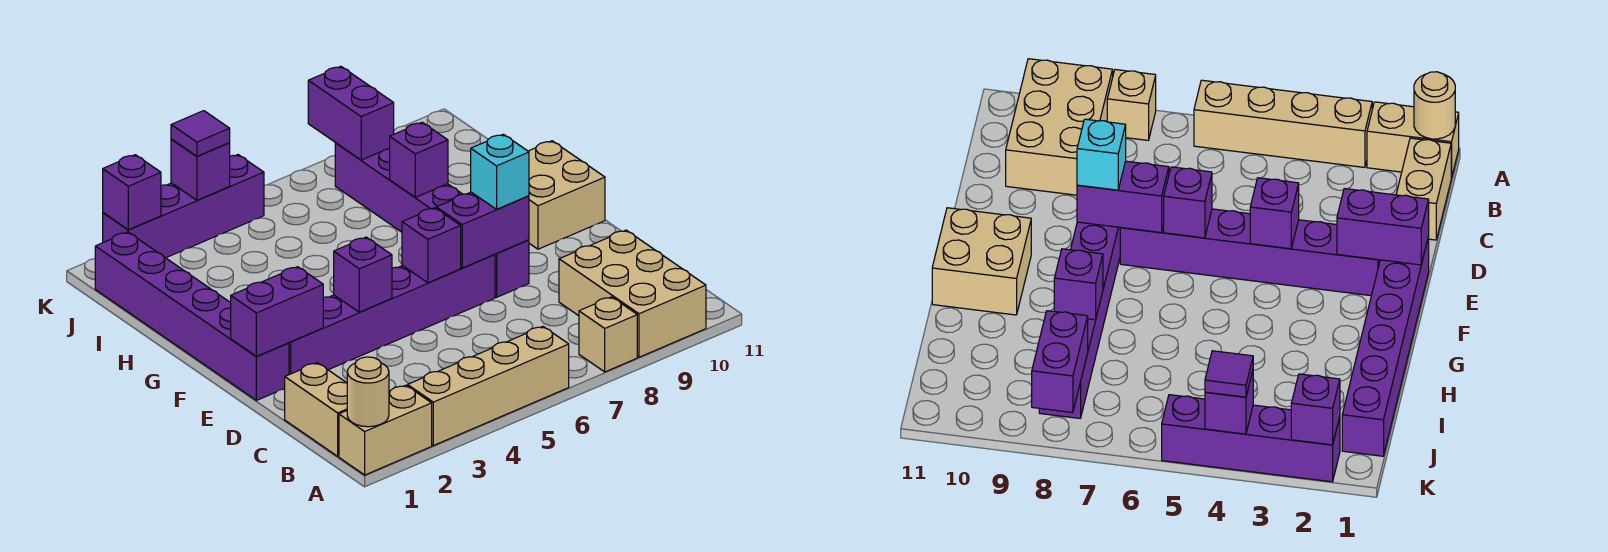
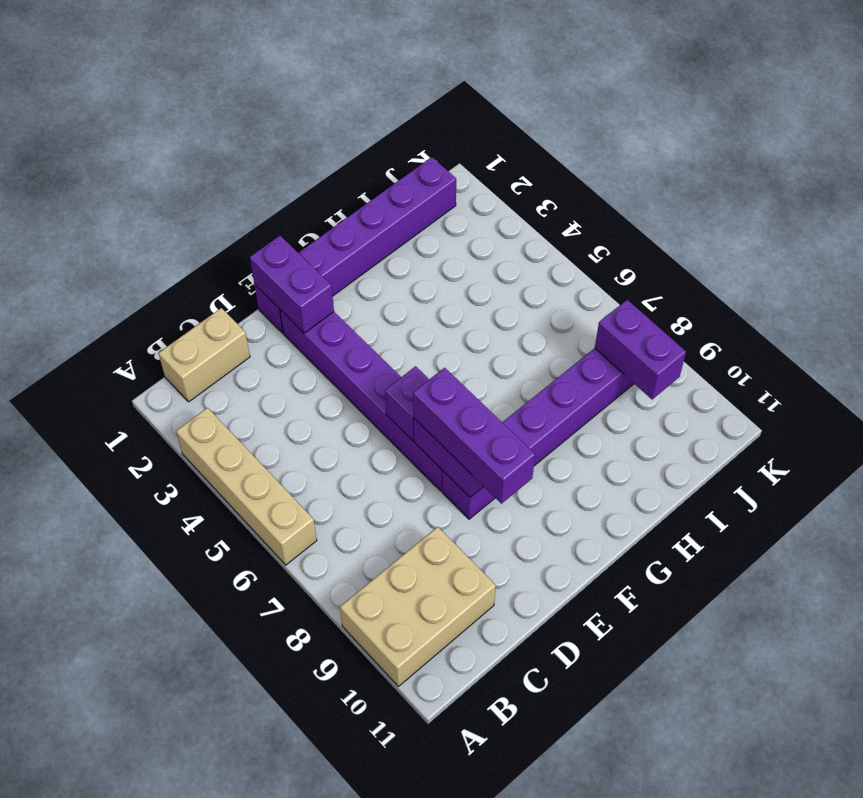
purple brick E7:E9 level 3 -> cyan brick E8 level 3
purple brick J8:J9 level 2 -> purple brick J8:K8 level 2
none -> tan brick A1:A2 level 1
none -> tan brick A8 level 1
none -> tan brick F10:G11 level 1

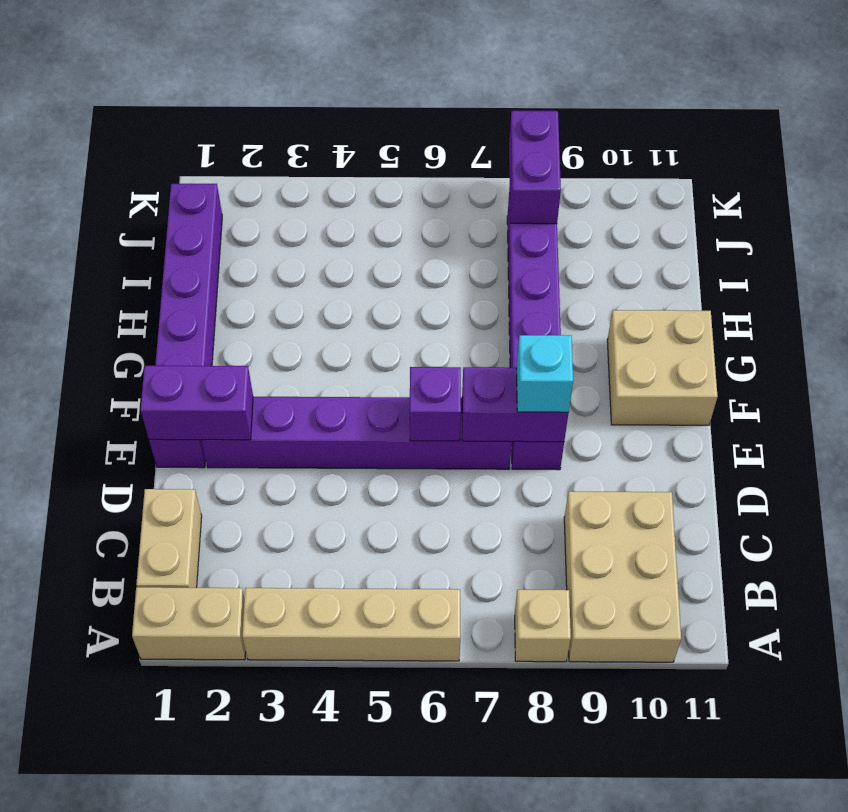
none -> purple brick K2:K5 level 1
none -> tan round brick A1 level 2
none -> purple brick E4 level 2

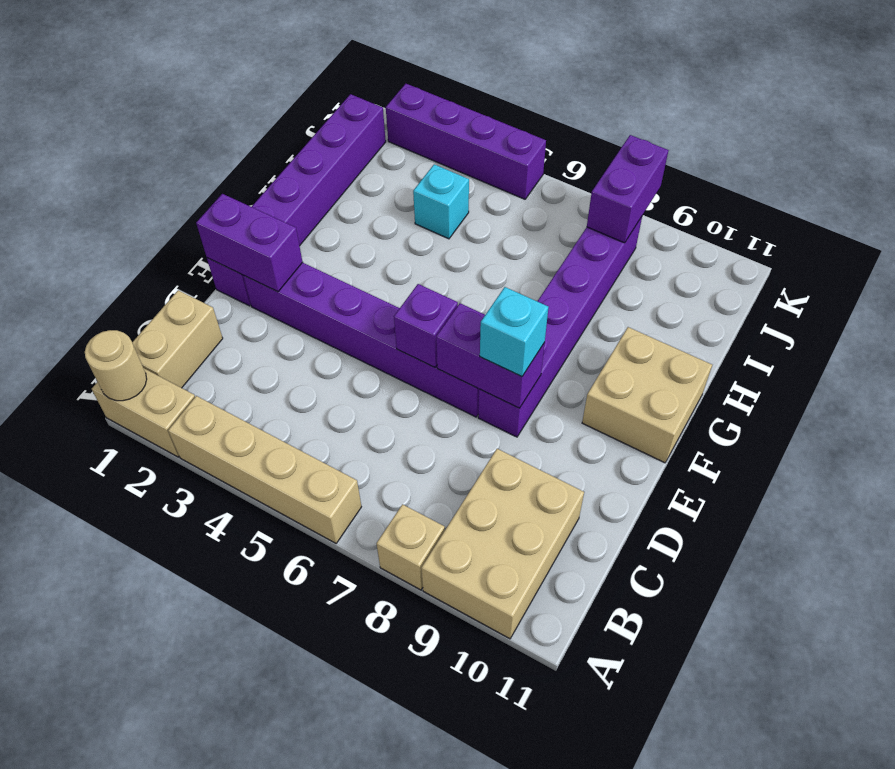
cyan brick I4 level 1 -> none
none -> purple brick E4 level 2
none -> purple brick H8 level 2
none -> purple brick K2 level 2

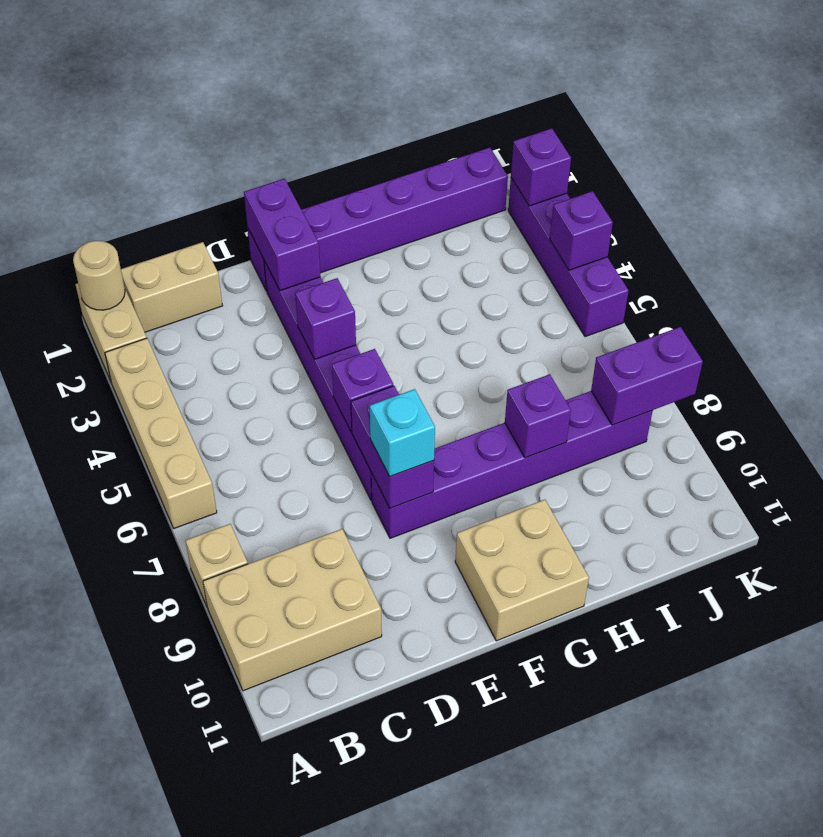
none -> purple tile K4 level 3

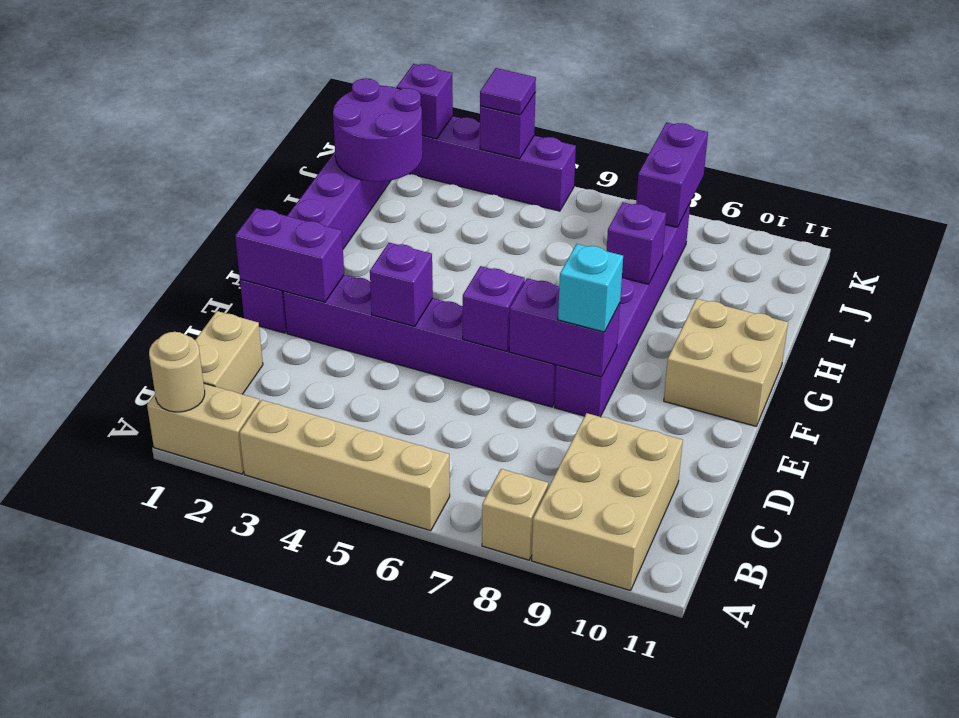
purple round brick I1:J2 level 2 -> none

